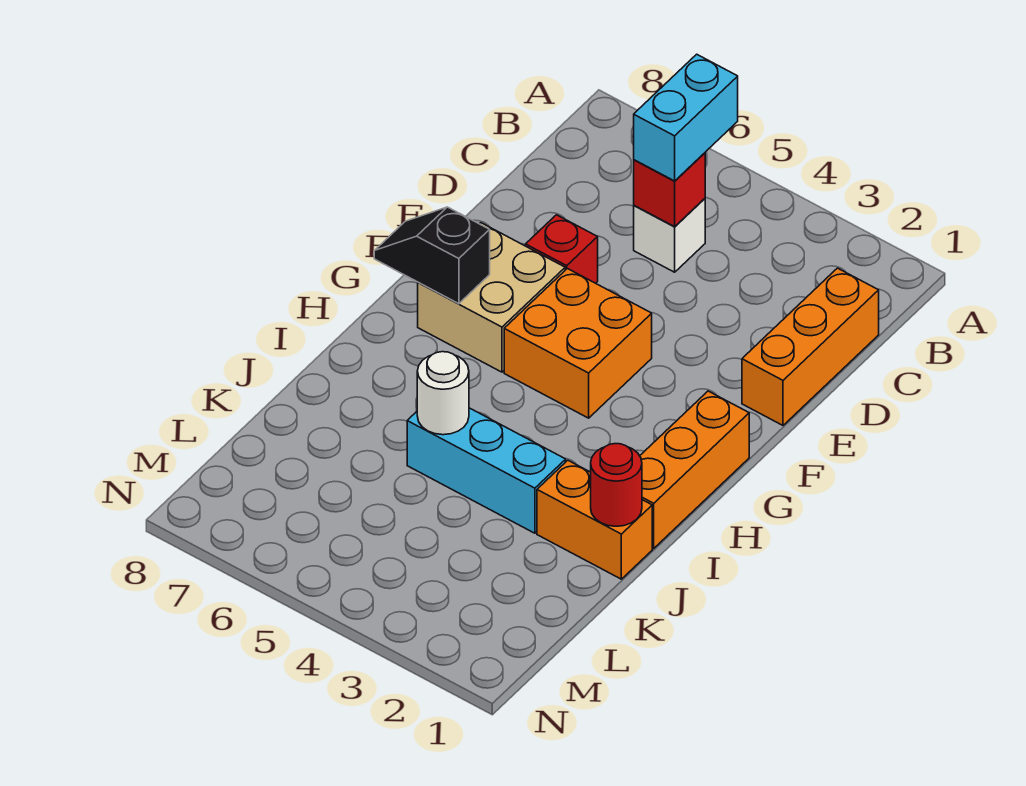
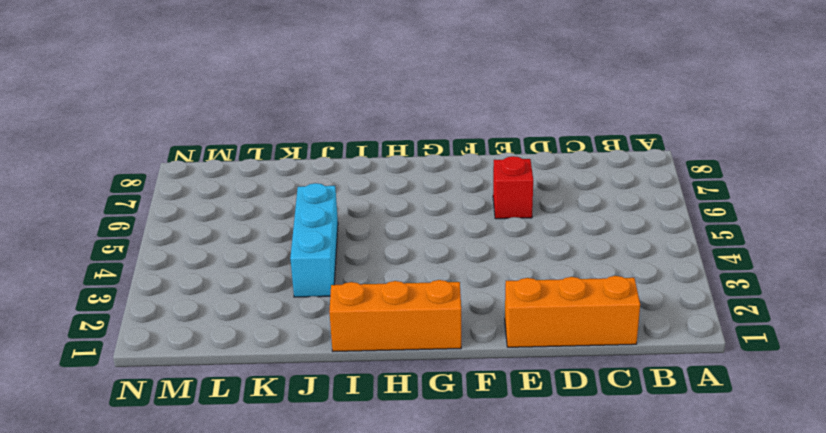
none -> white brick C5 level 1
none -> orange brick F4:G5 level 1
none -> tan brick F6:G7 level 1

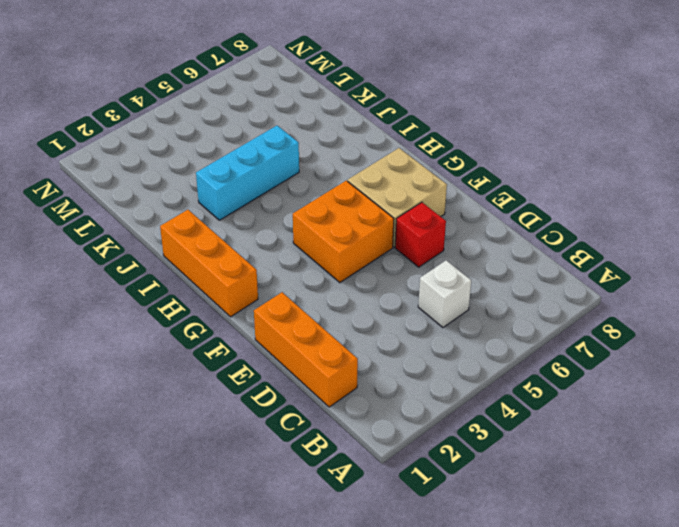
none -> orange brick J1:J2 level 1
none -> red brick C5 level 2
none -> black slope G7:G8 level 2 top 7

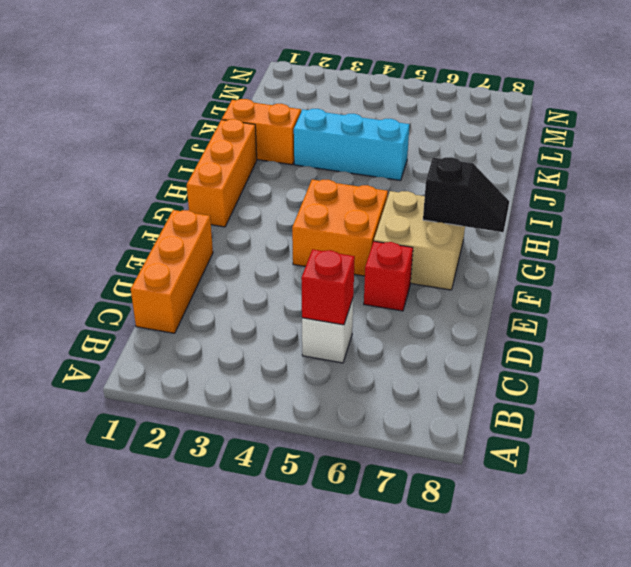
none -> red round brick J1 level 2
none -> white round brick J5 level 2
none -> cyan brick B5:C5 level 3

